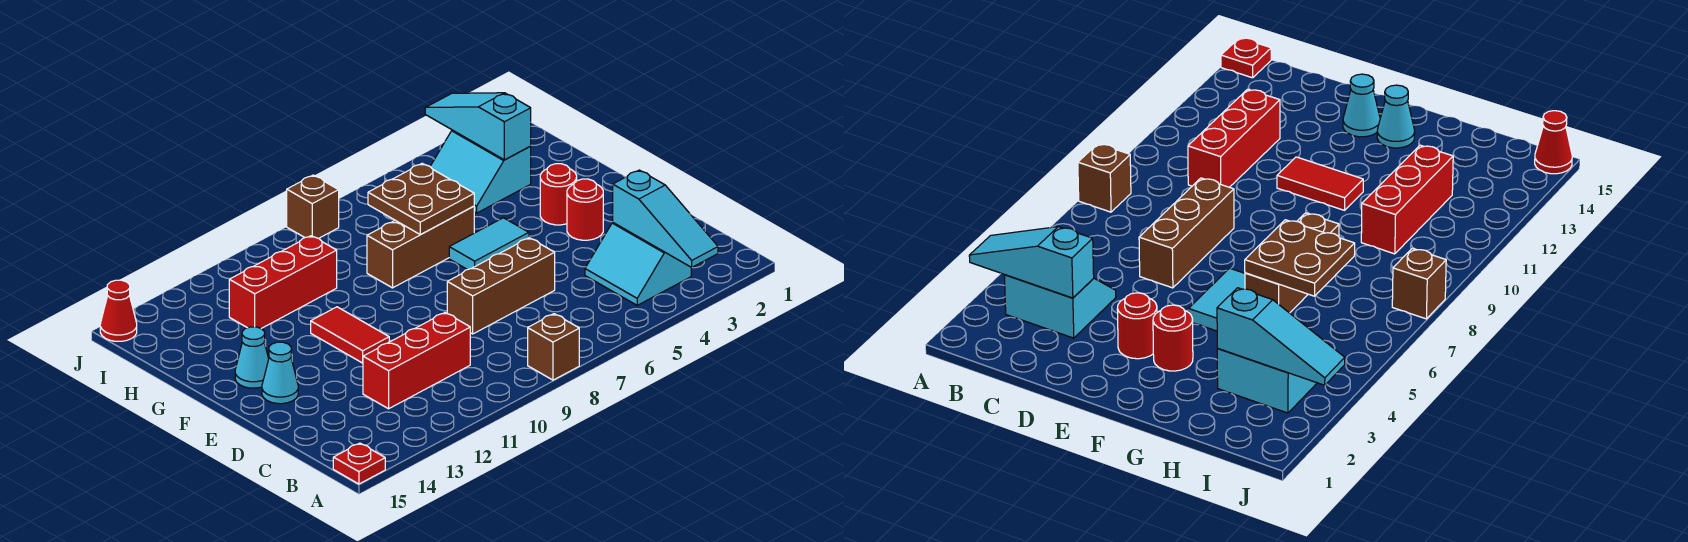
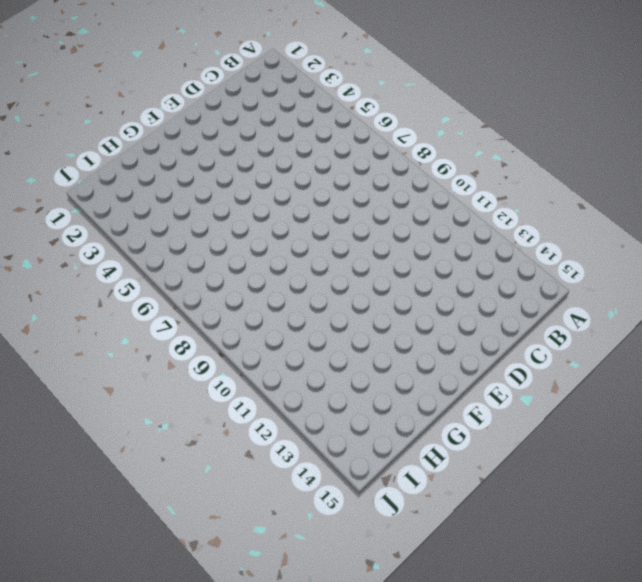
none -> brown brick A8 level 1
none -> red plate A15 level 1
none -> cyan slope B3:C4 level 1 top 3

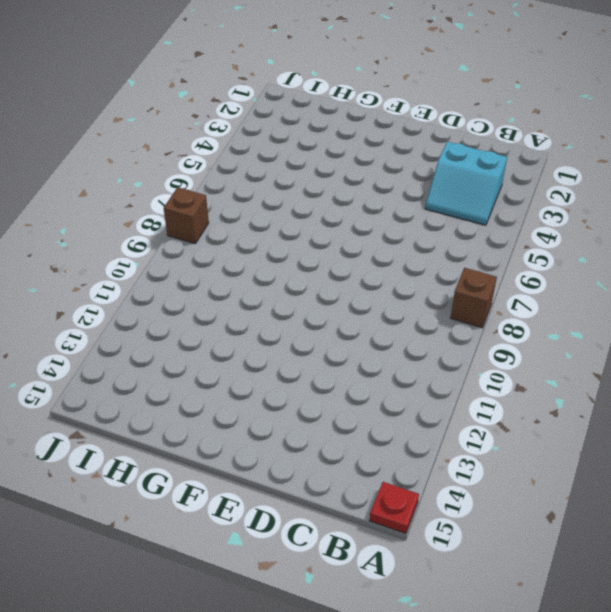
none -> red brick C10:C12 level 1
none -> brown brick D6:D8 level 1
none -> red round brick E3 level 1

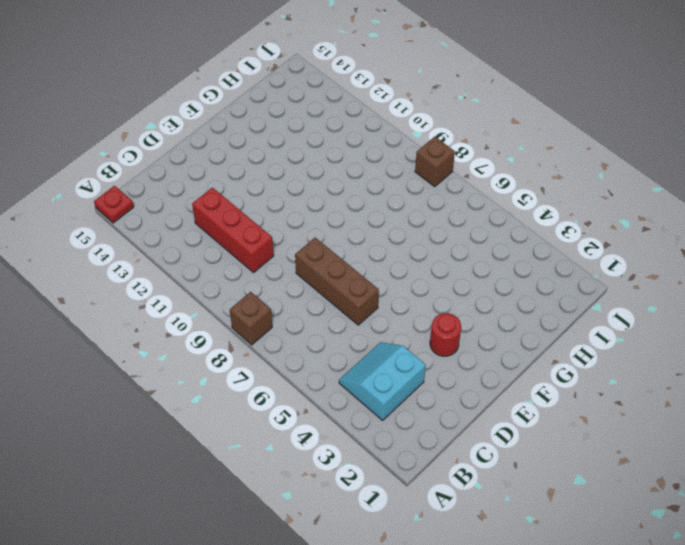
none -> red tile E11:F11 level 1
none -> cyan cone E14 level 1
none -> red round brick F3 level 1

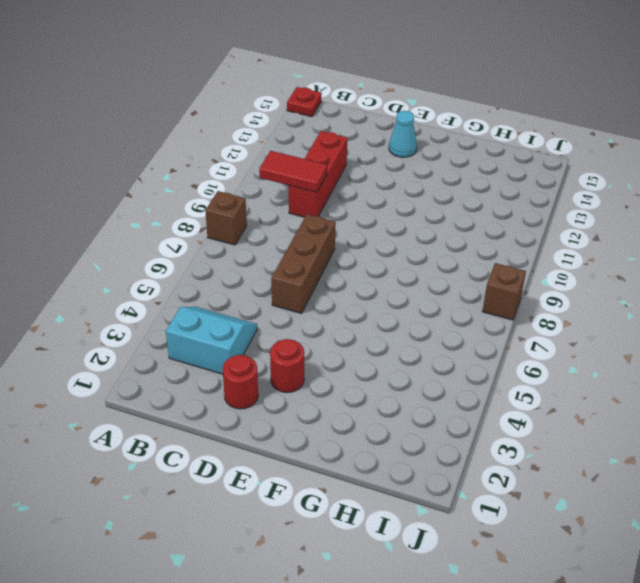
red tile B10:C10 level 2 -> red tile E11:F11 level 1
red round brick D2 level 1 -> red round brick F3 level 1
none -> cyan tile F5:F6 level 1
none -> cyan cone F14 level 1
none -> brown brick G6:G8 level 1

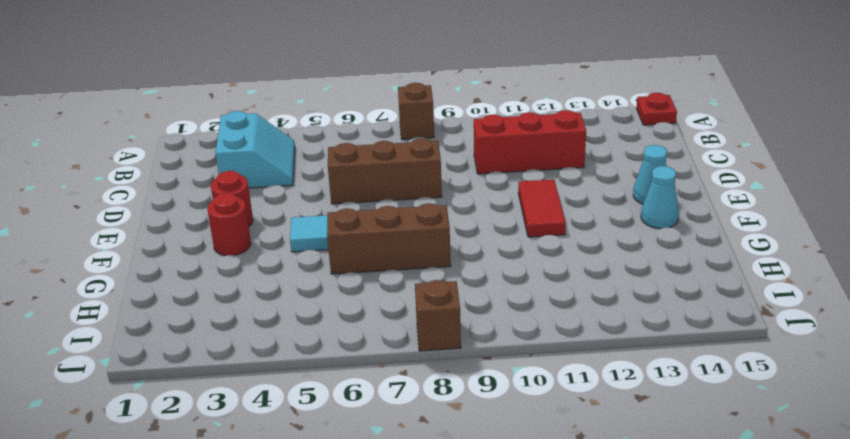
none -> cyan slope H3:I4 level 1 top 3
none -> red brick H10:H12 level 1
none -> red cone J15 level 1

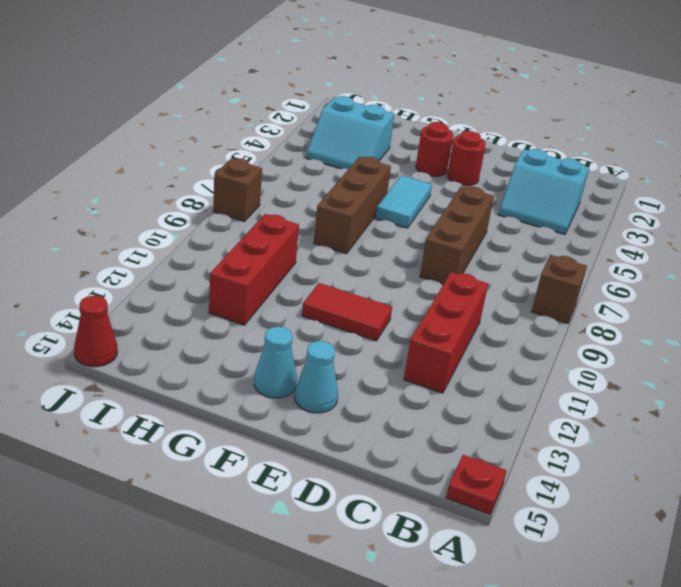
none -> cyan slope A3:C3 level 2 top C
none -> brown plate G6:H7 level 2
none -> cyan slope H3:J3 level 2 top H

